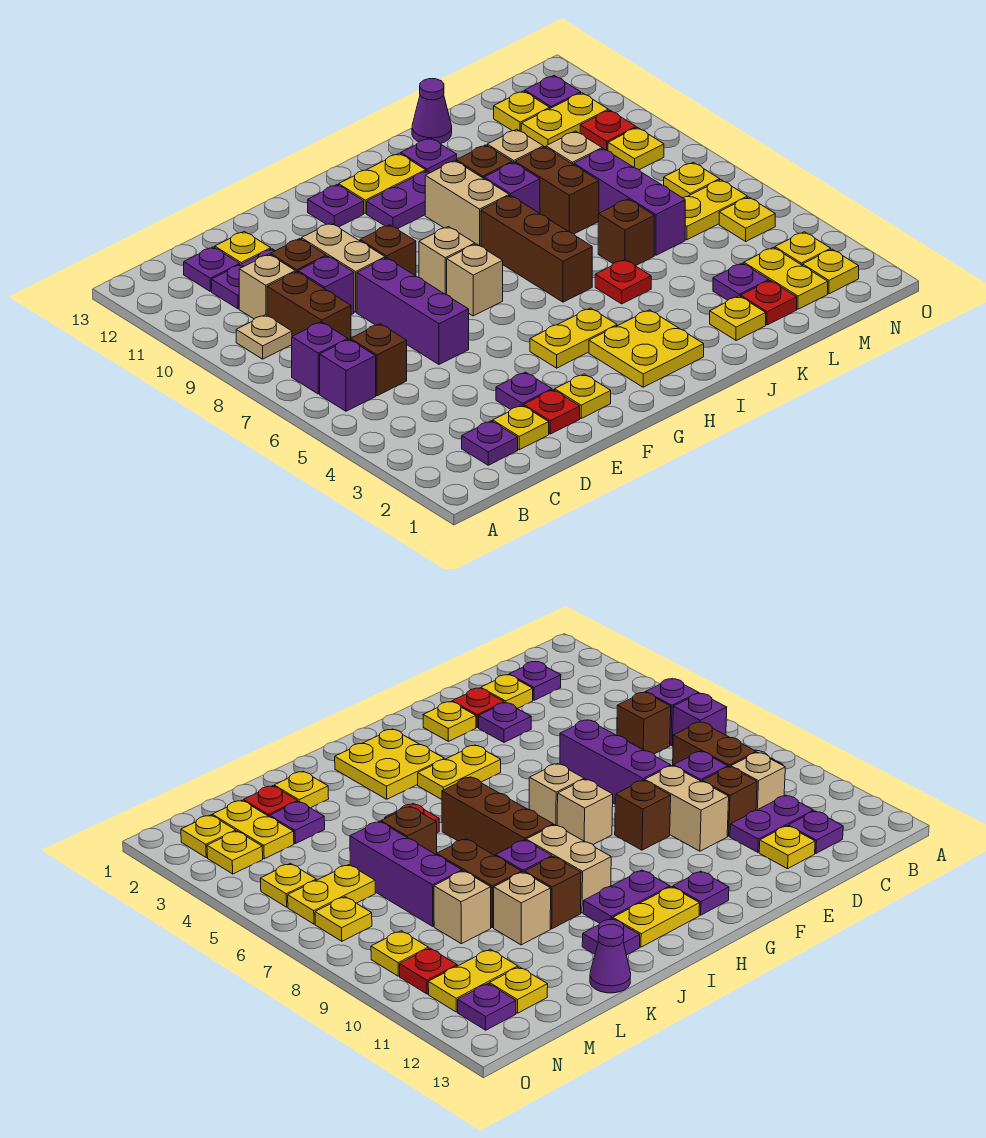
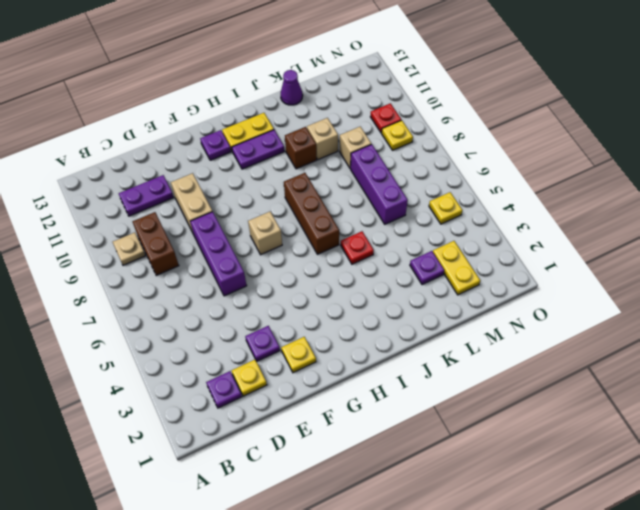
none -> purple brick B6 level 1
none -> purple brick B7 level 1
none -> brown brick C6 level 1
none -> tan brick C10 level 1

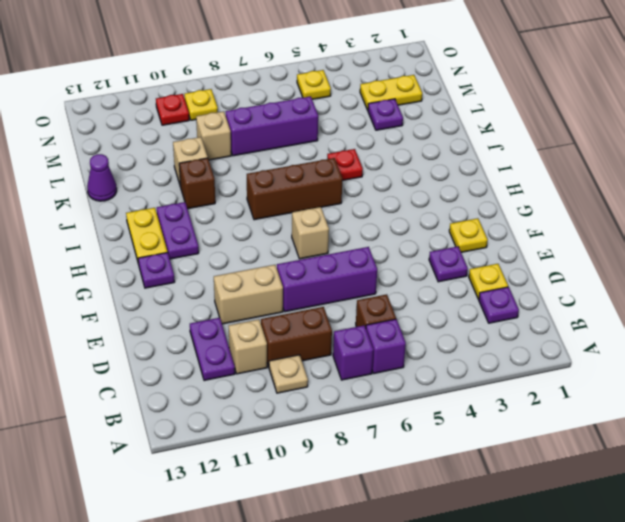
none -> purple plate C12 level 1
none -> purple brick D9 level 1
none -> brown brick D10 level 1
none -> yellow plate D12 level 1

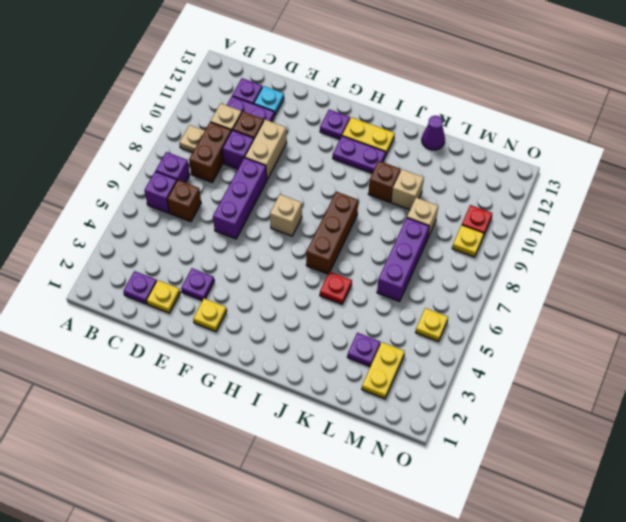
cyan plate D12 level 1 -> yellow plate D12 level 1
none -> red plate E2 level 1
none -> brown brick F9 level 1
none -> yellow plate G4:H4 level 1
none -> tan brick G8 level 1

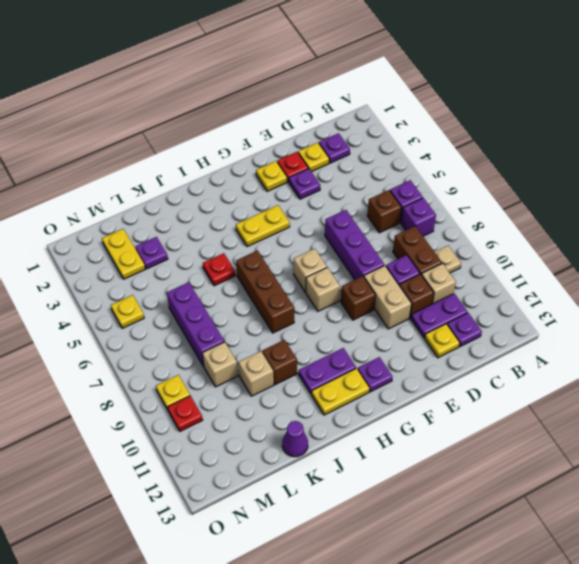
none -> yellow plate H2:I3 level 1
none -> tan brick I9:I10 level 1
none -> purple brick J9 level 1
none -> purple plate J12 level 1

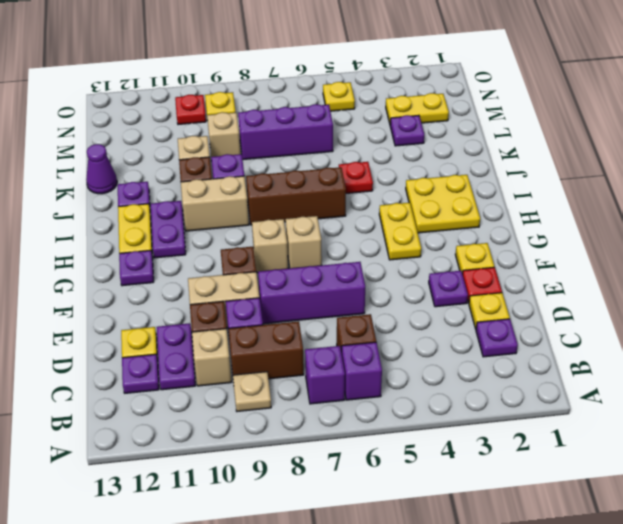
none -> yellow plate K2 level 1
none -> brown brick K6 level 1
none -> brown brick K8:K9 level 1
none -> red plate L2 level 1

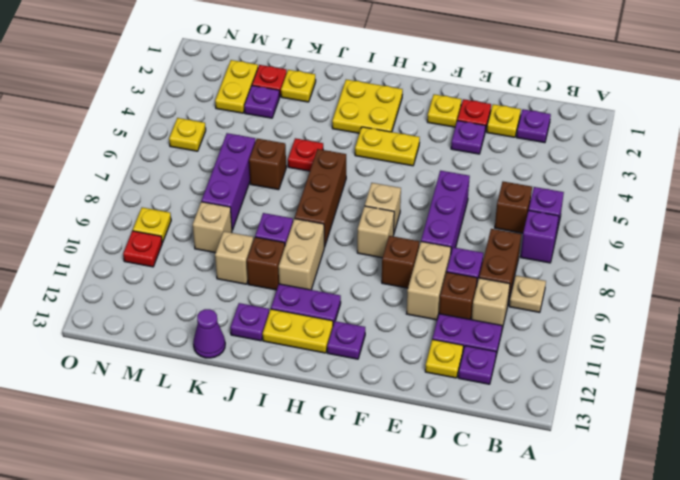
none -> brown brick K8:K9 level 1
none -> yellow plate M6:N6 level 1
none -> yellow plate M11:N11 level 1
none -> yellow plate M12 level 1

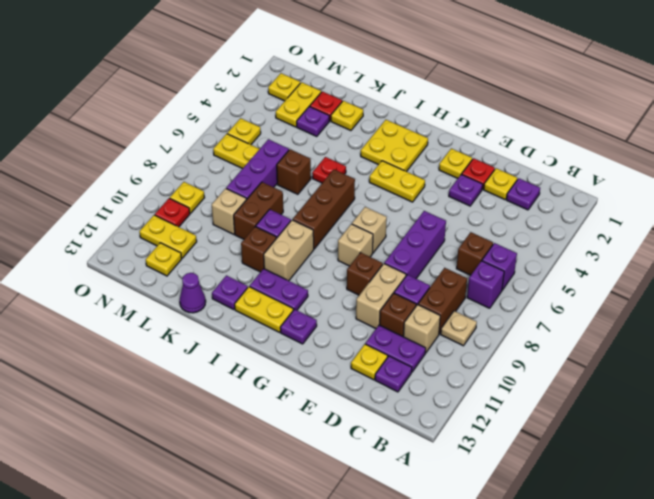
none -> tan brick K10 level 1
none -> yellow plate N3 level 1
none -> yellow plate N7 level 1
none -> purple plate N12 level 1

